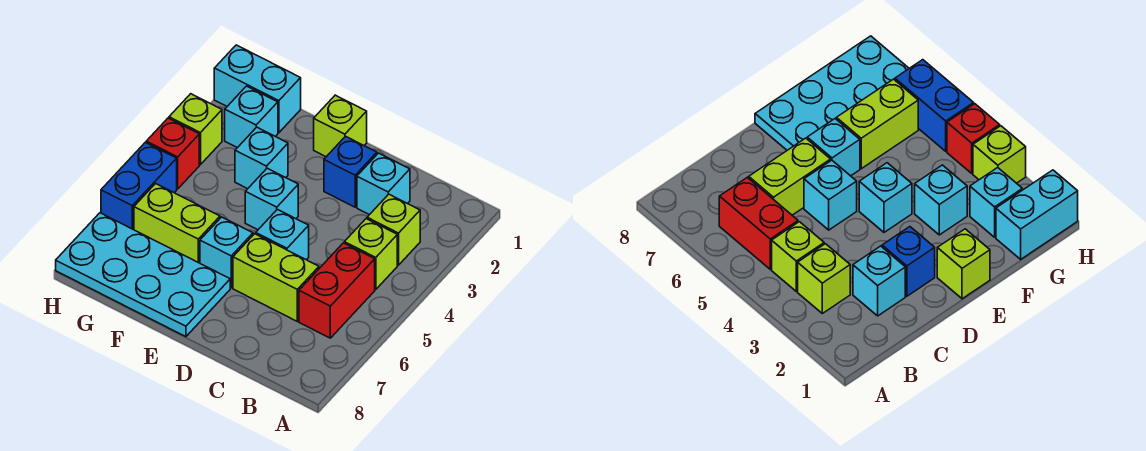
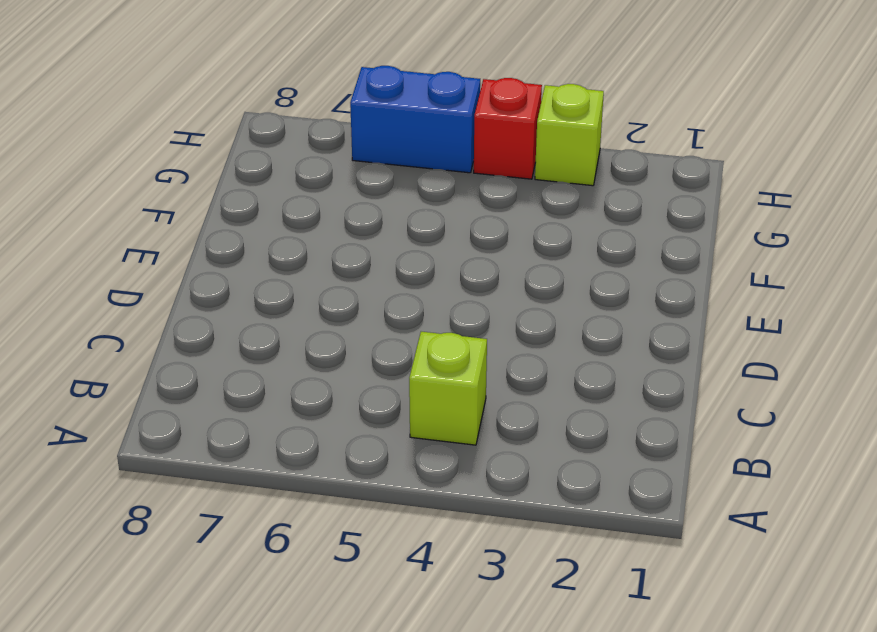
none -> lime brick B3 level 1
none -> red brick B5:B6 level 1
none -> cyan brick C2 level 1

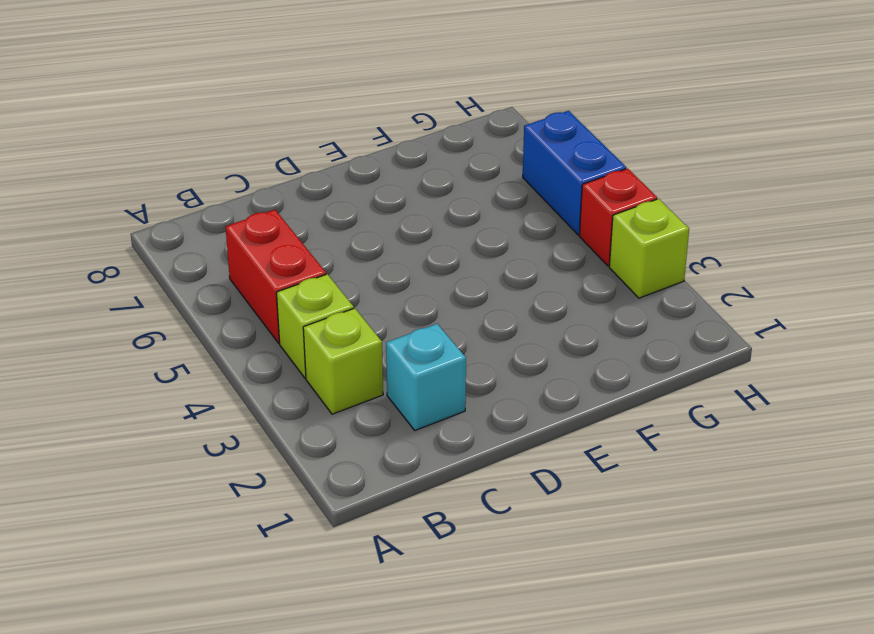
none -> lime brick C6:D6 level 1
none -> blue brick D2 level 1
none -> cyan brick D5 level 1

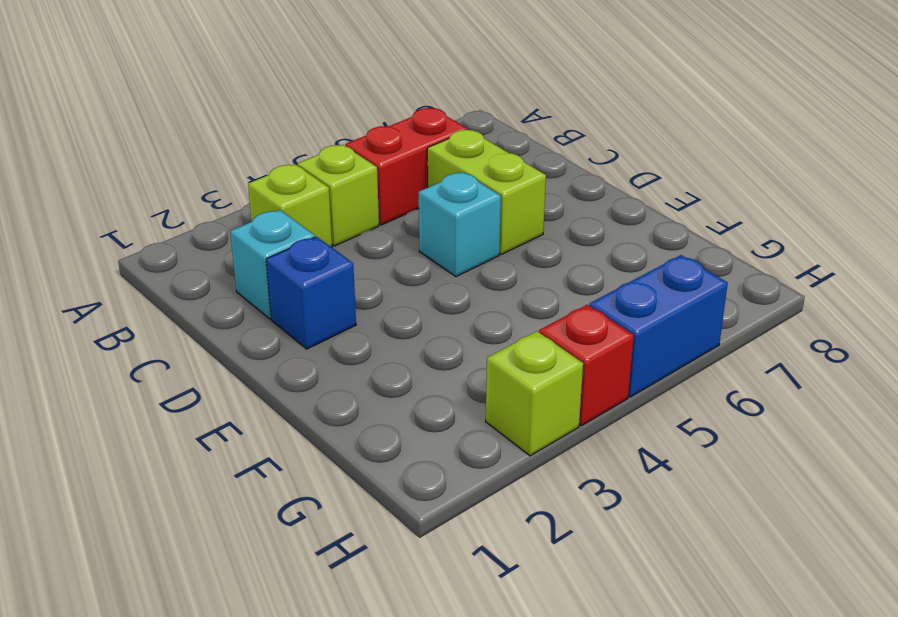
none -> lime brick E1 level 1
none -> cyan brick E4 level 1
none -> cyan brick E6 level 1

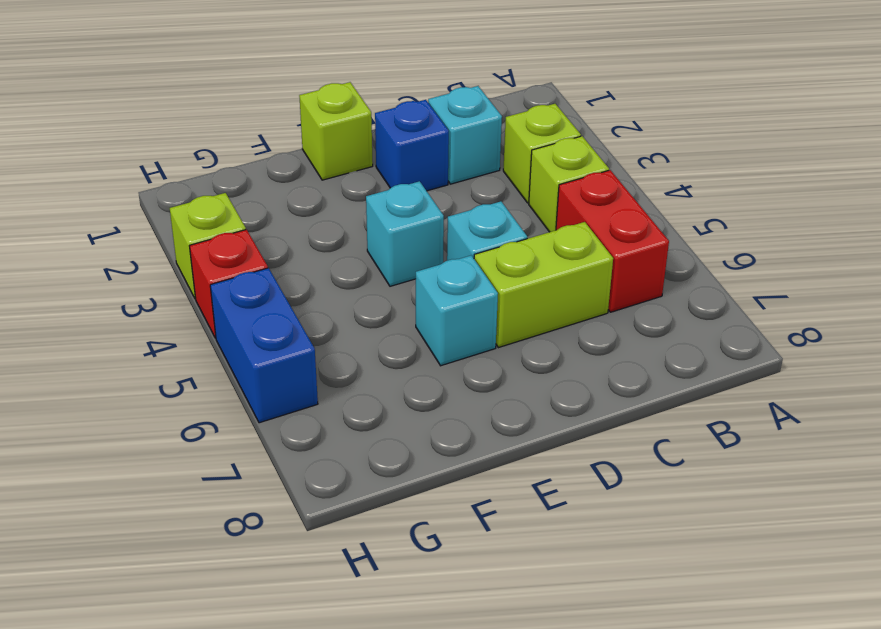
none -> cyan plate E7:H8 level 1
none -> cyan brick F3 level 1
none -> lime brick F6:G6 level 1

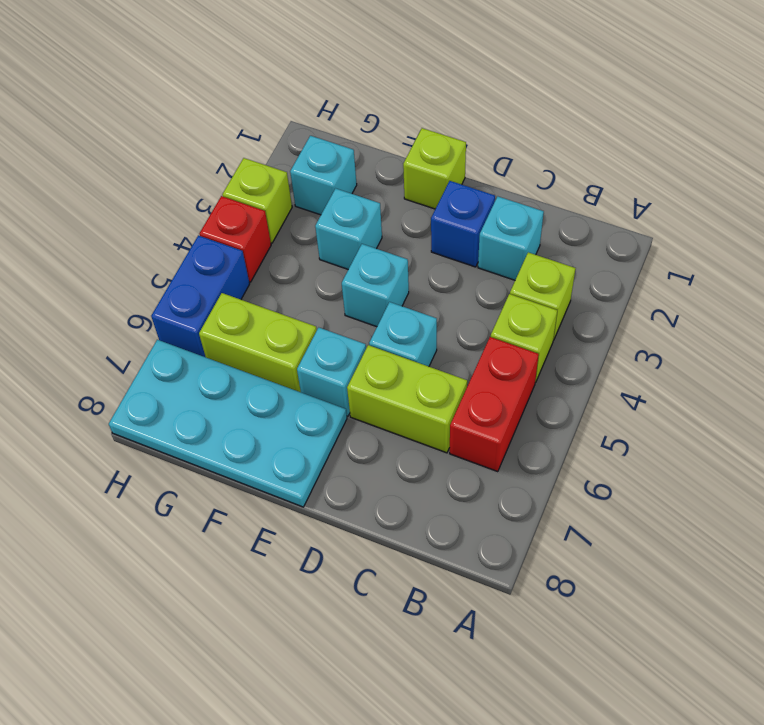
none -> cyan brick G1:H1 level 1

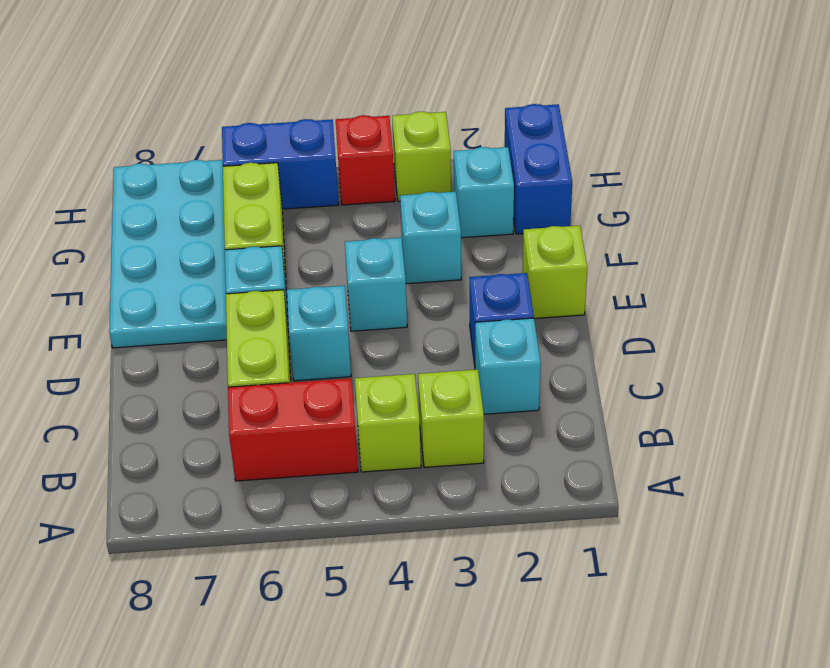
blue brick G1:H1 level 1 -> cyan brick G1:H1 level 1

